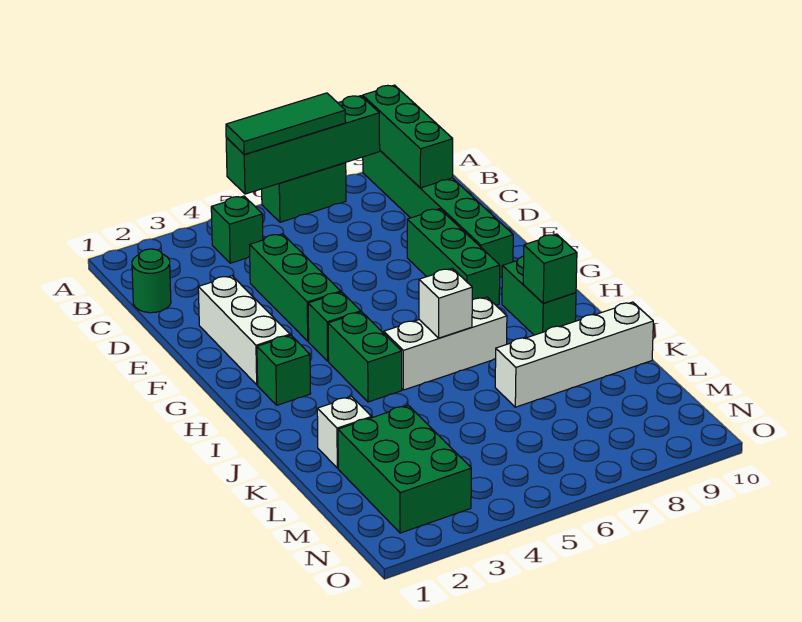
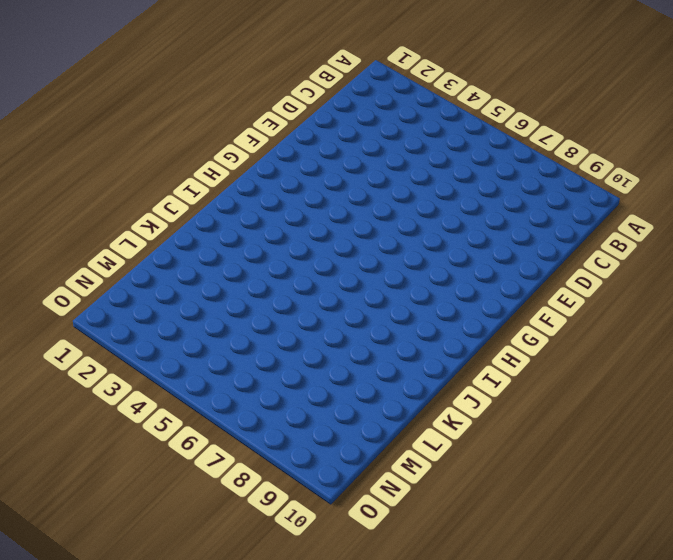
none -> green brick A6:A7 level 1
none -> green brick A9:F9 level 1
none -> green brick B4 level 1

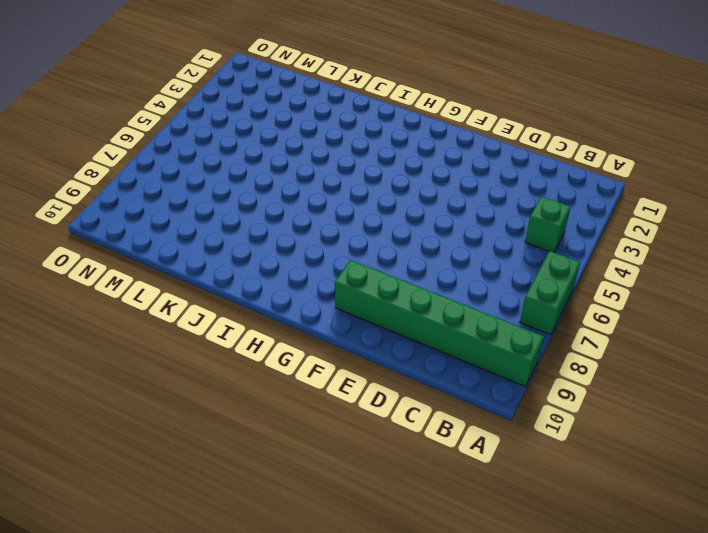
none -> green round brick C1 level 1
none -> green brick D4:F4 level 1
none -> white brick E2:G2 level 1

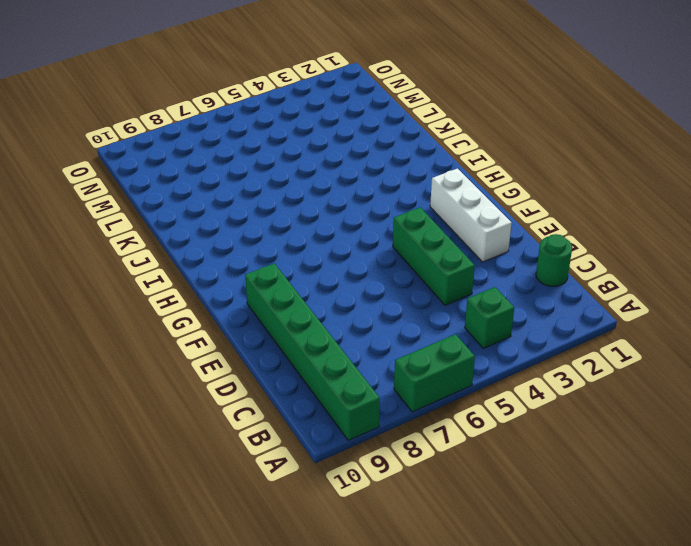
none -> green brick E8:G8 level 1
none -> green brick G4 level 1
none -> green brick H2 level 1

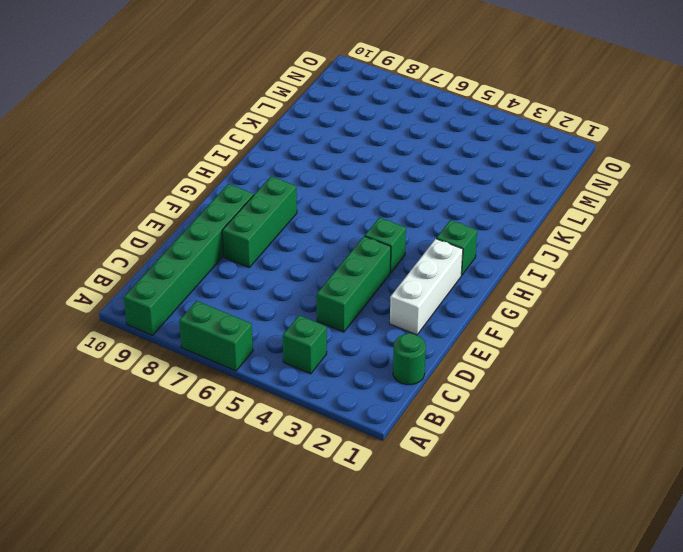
none -> green brick H4:I4 level 1
none -> green brick H9:I9 level 1
none -> white brick I5:I7 level 1

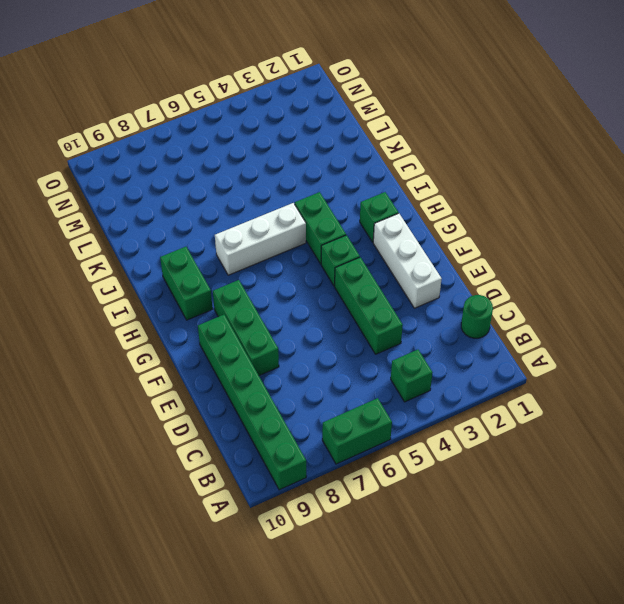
none -> white brick K2 level 1
none -> white brick K7:K10 level 1
none -> green brick L2:N3 level 1

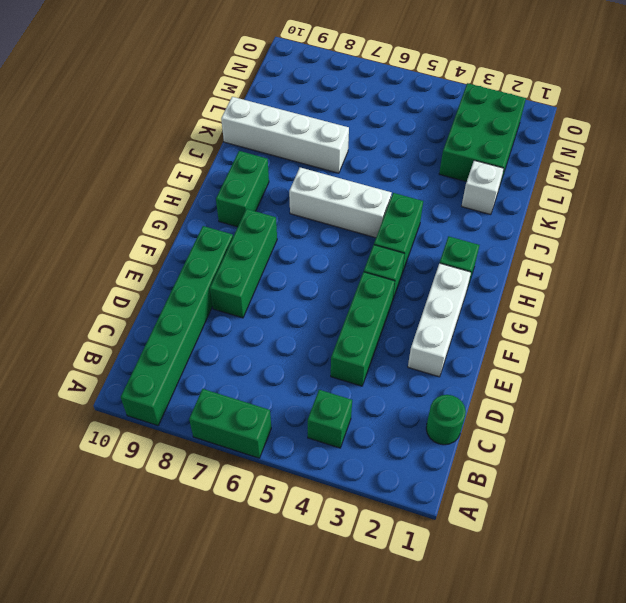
none -> green brick A5:A8 level 2
none -> green brick A9:C9 level 2
none -> white brick I6 level 2

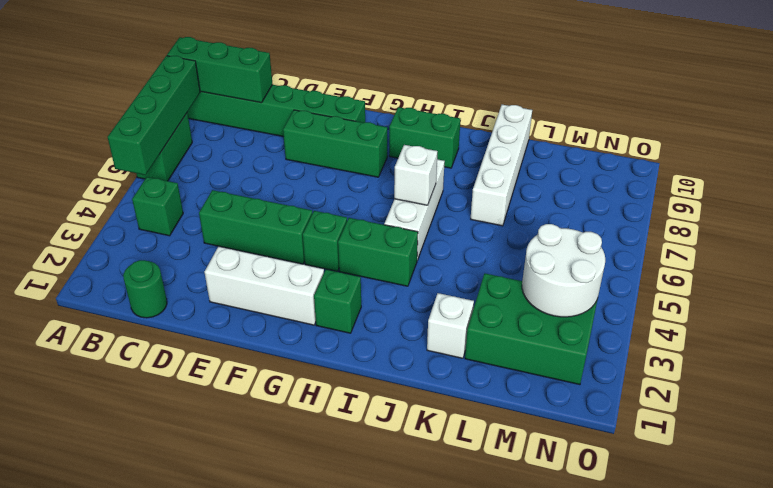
white round brick M3:N4 level 2 -> none
none -> green brick I9 level 2
none -> green tile A5:A7 level 3

